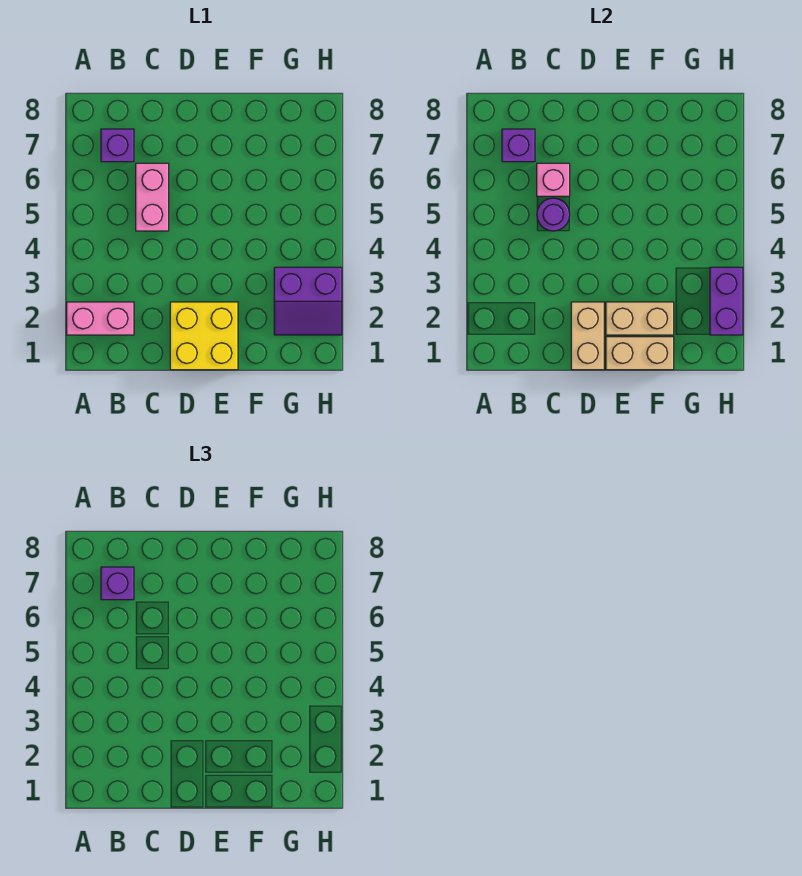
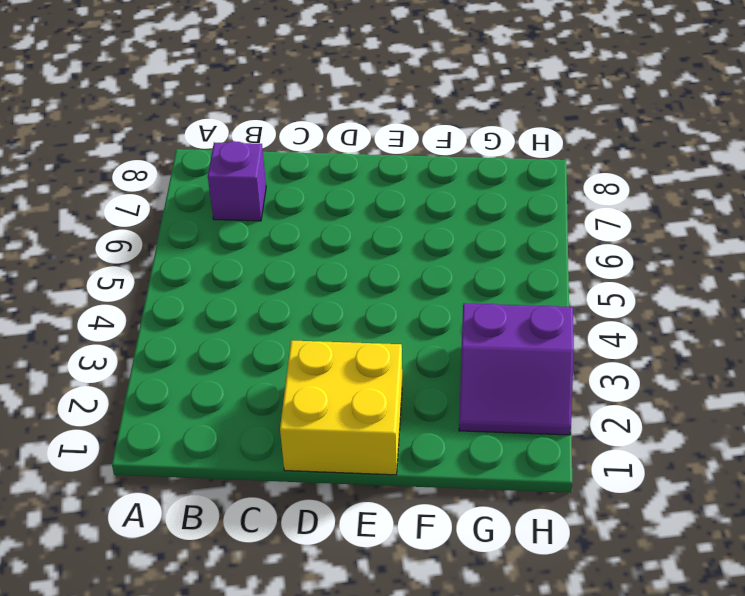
none -> pink brick A2:B2 level 1
none -> pink brick C5:C6 level 1
none -> purple brick B7 level 2

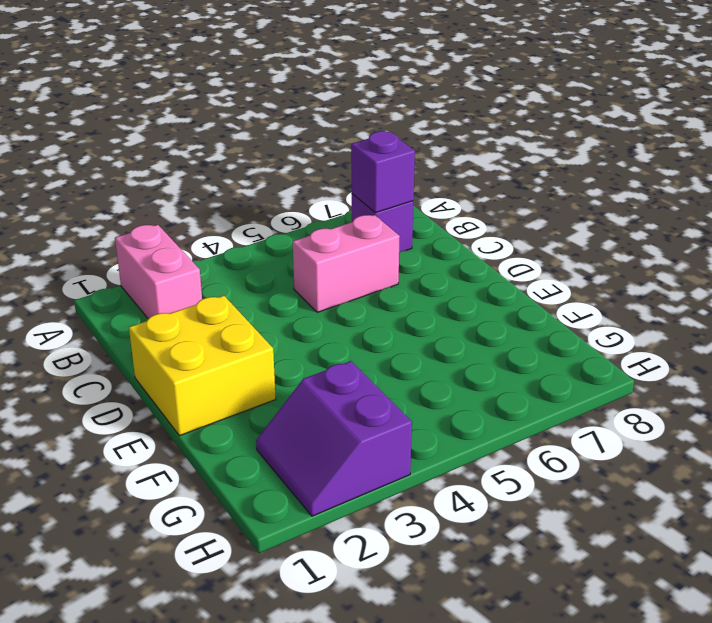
none -> purple round brick C5 level 2
none -> pink brick C6 level 2
none -> tan brick D1:D2 level 2

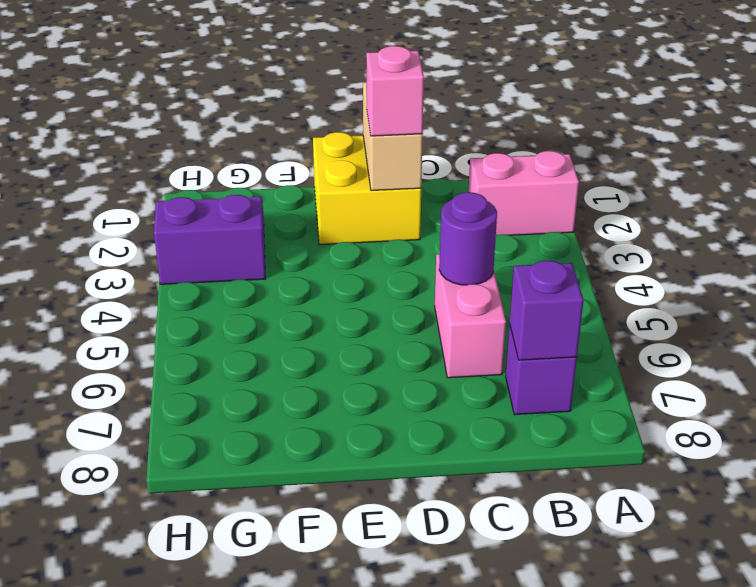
pink brick D2 level 3 -> pink brick C6 level 2
none -> tan brick E1:F1 level 2
none -> tan brick E2:F2 level 2
none -> purple brick H2:H3 level 2

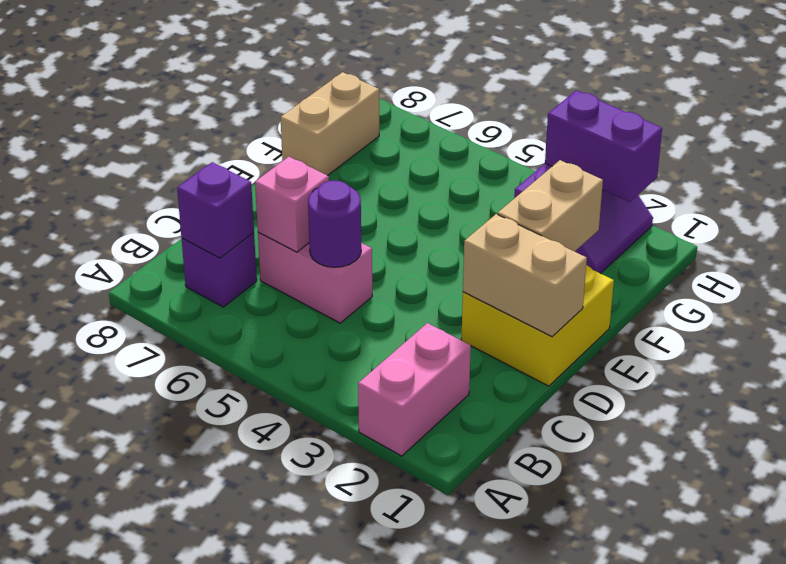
tan brick F8:G8 level 1 -> tan brick E1:F1 level 2
none -> purple brick B7 level 3

